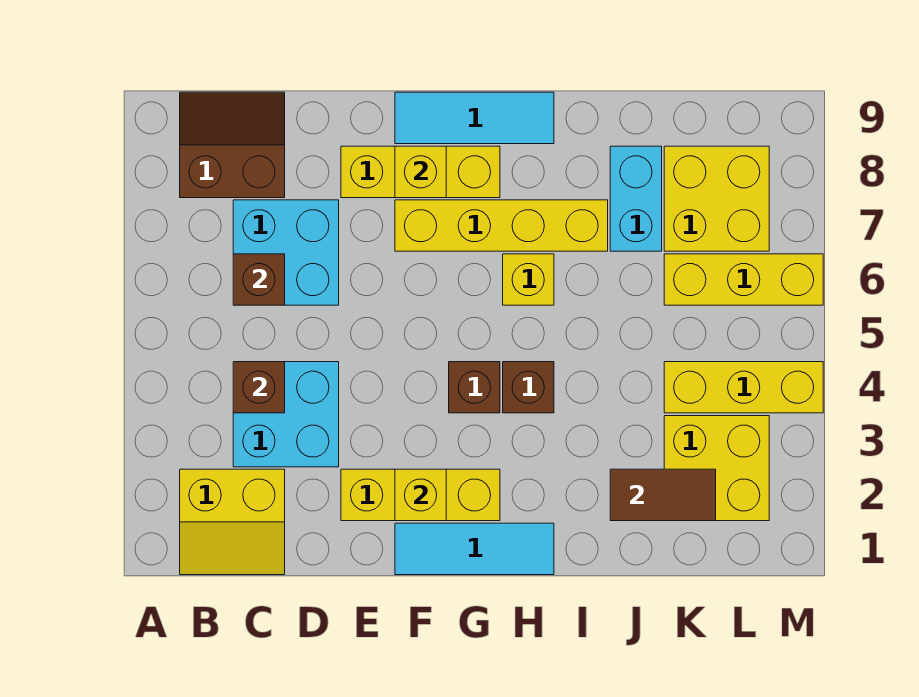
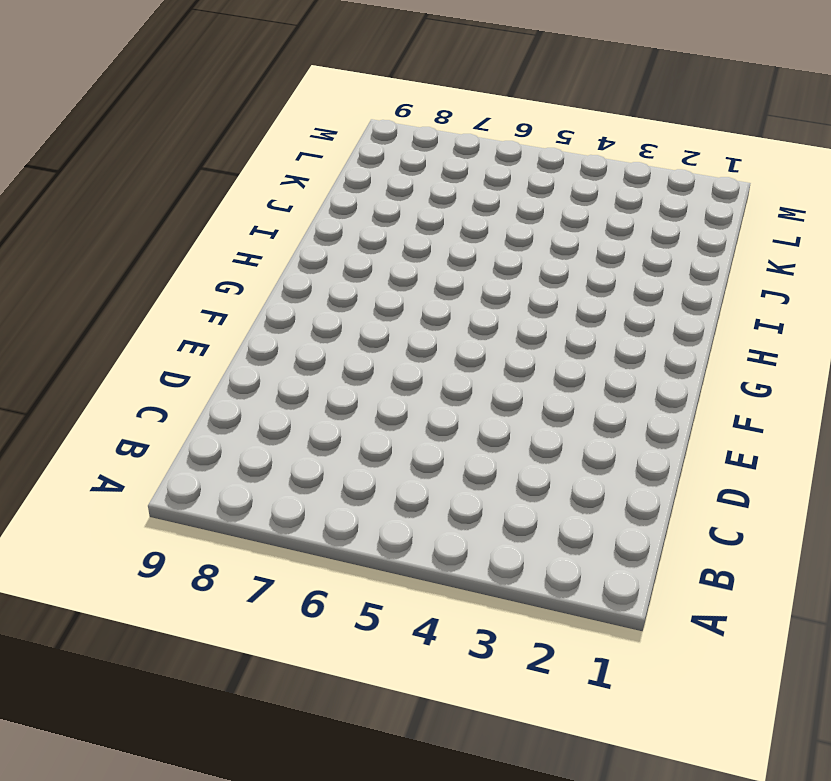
none -> yellow slope B1:C2 level 1 top 2
none -> brown slope B8:C9 level 1 top 8
none -> cyan brick C3:D4 level 1

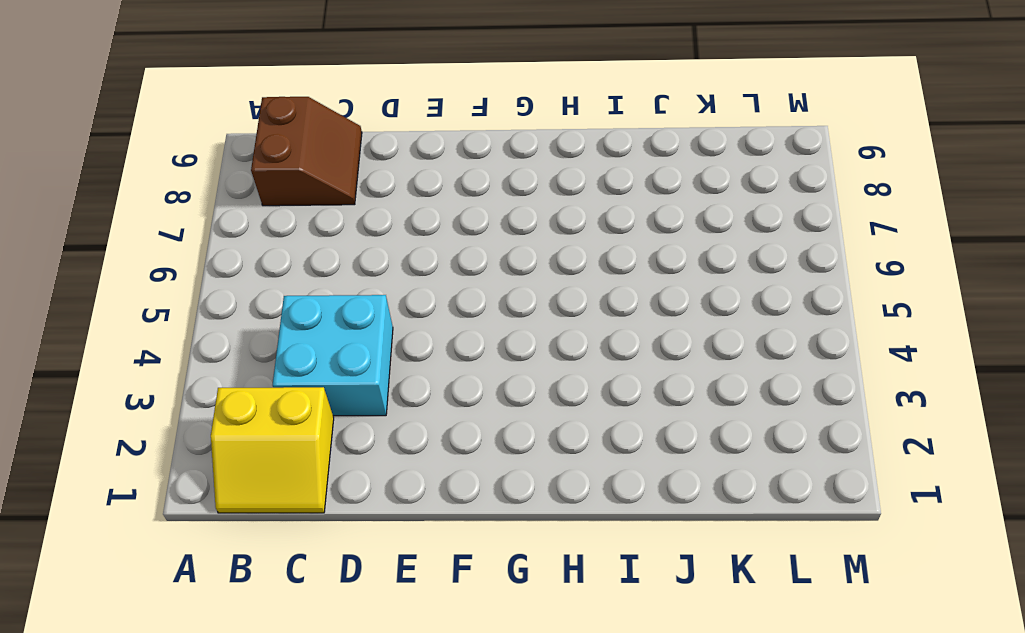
brown slope B8:C9 level 1 top B -> brown slope B8:C9 level 1 top 8
none -> cyan brick C6:D7 level 1
none -> yellow brick E2:G2 level 1
none -> yellow brick E8:G8 level 1

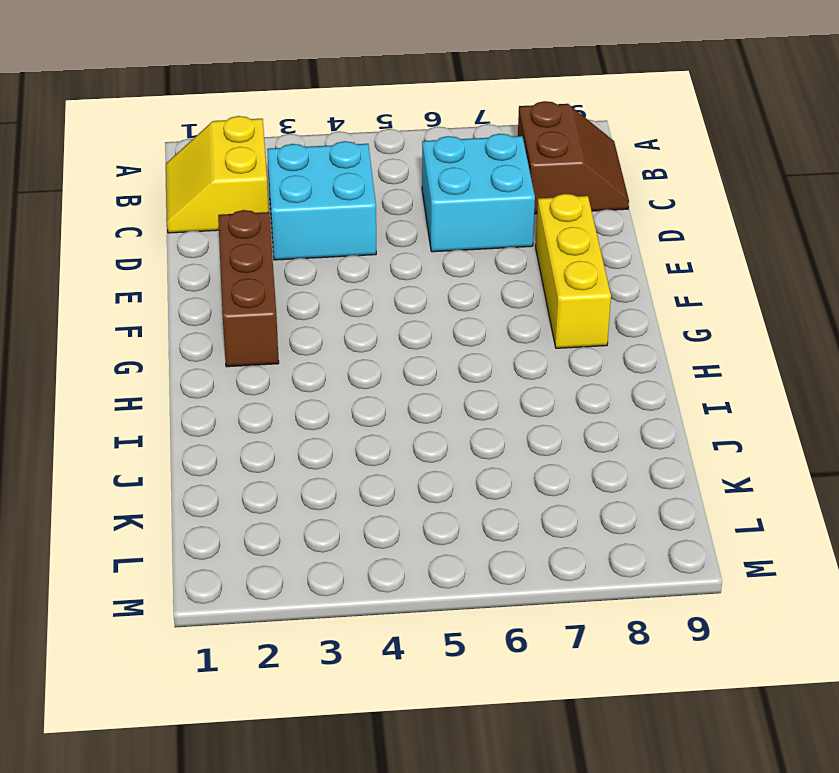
brown brick E2:G2 level 1 -> yellow brick E2:G2 level 1
none -> cyan tile F1:H1 level 1
none -> yellow brick F7:I7 level 1
none -> cyan tile F9:H9 level 1

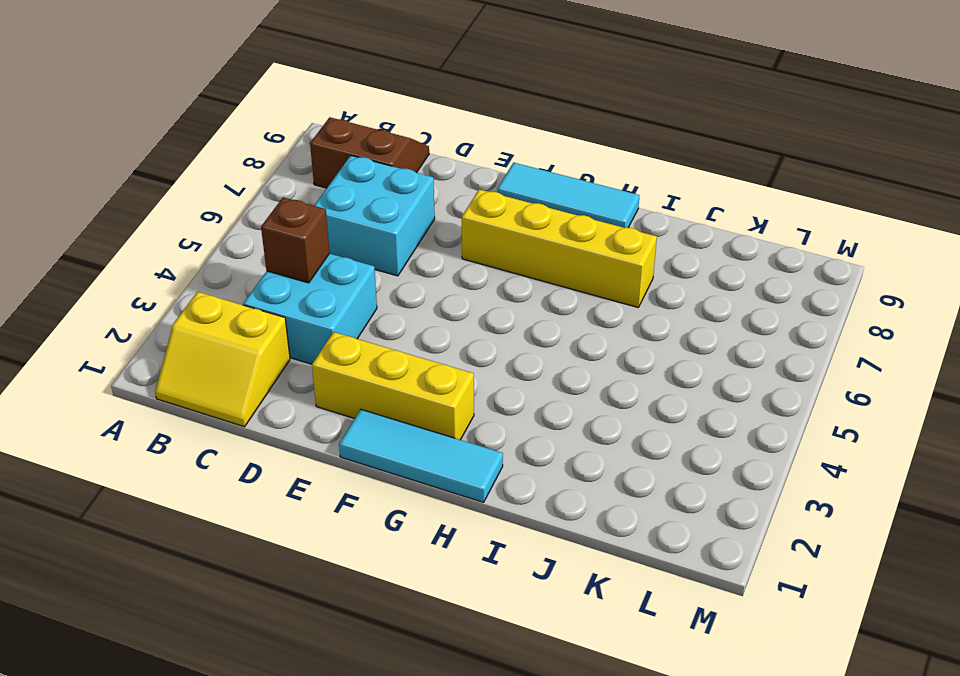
none -> yellow brick E8:G8 level 1
none -> brown brick G4 level 1
none -> brown brick H4 level 1

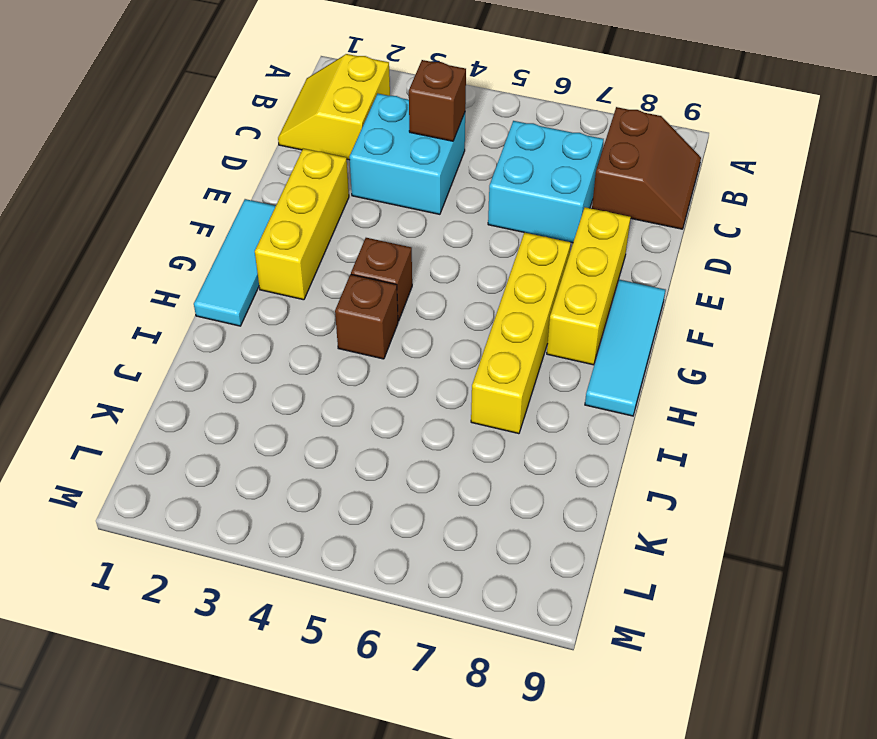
none -> yellow brick H6 level 1
none -> cyan brick J7:J8 level 1
none -> yellow brick K2:L3 level 1

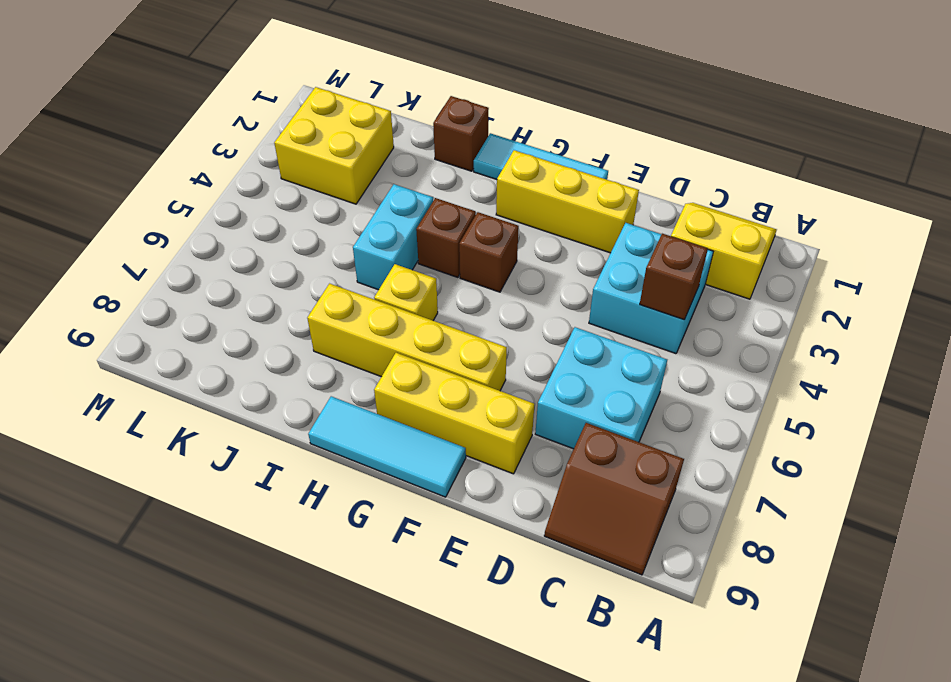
brown brick I1 level 1 -> brown brick C6 level 2
cyan brick I4:I5 level 1 -> cyan brick J7:J8 level 1
none -> yellow brick K4:M4 level 1
none -> yellow brick K6:M6 level 1
none -> yellow brick K7:L8 level 1

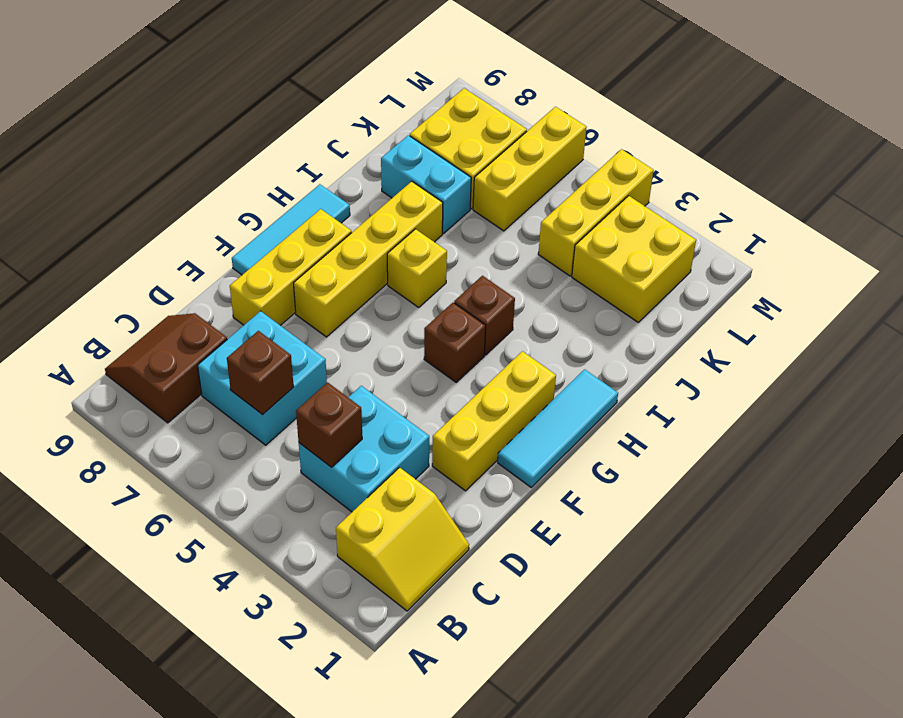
none -> yellow brick F2 level 2
none -> yellow brick F8 level 2
none -> brown tile J2:K2 level 2

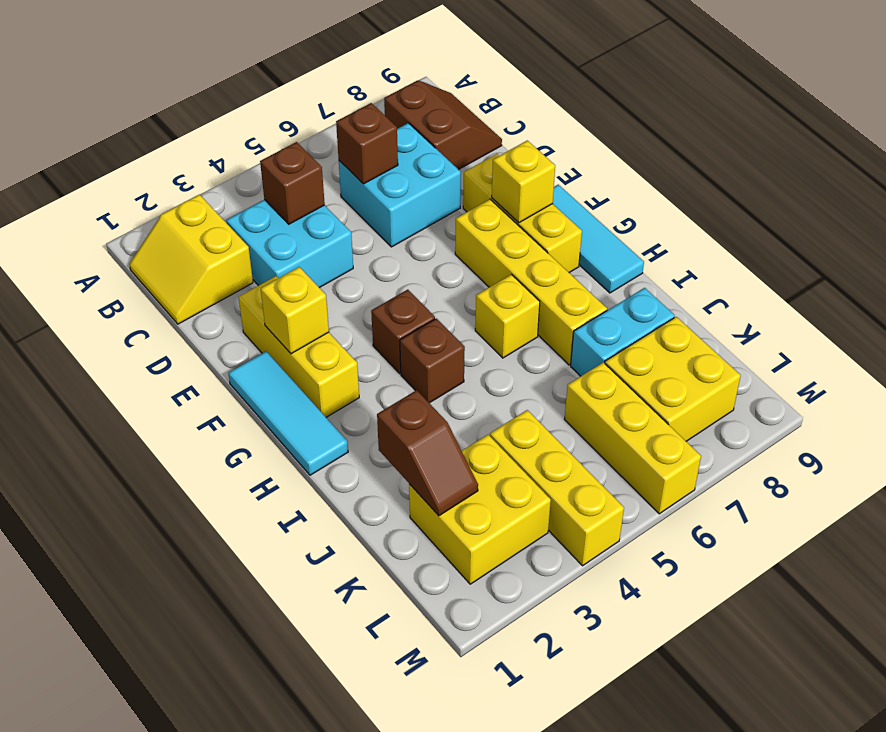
brown slope J2:K2 level 2 top J -> brown tile J2:K2 level 2

